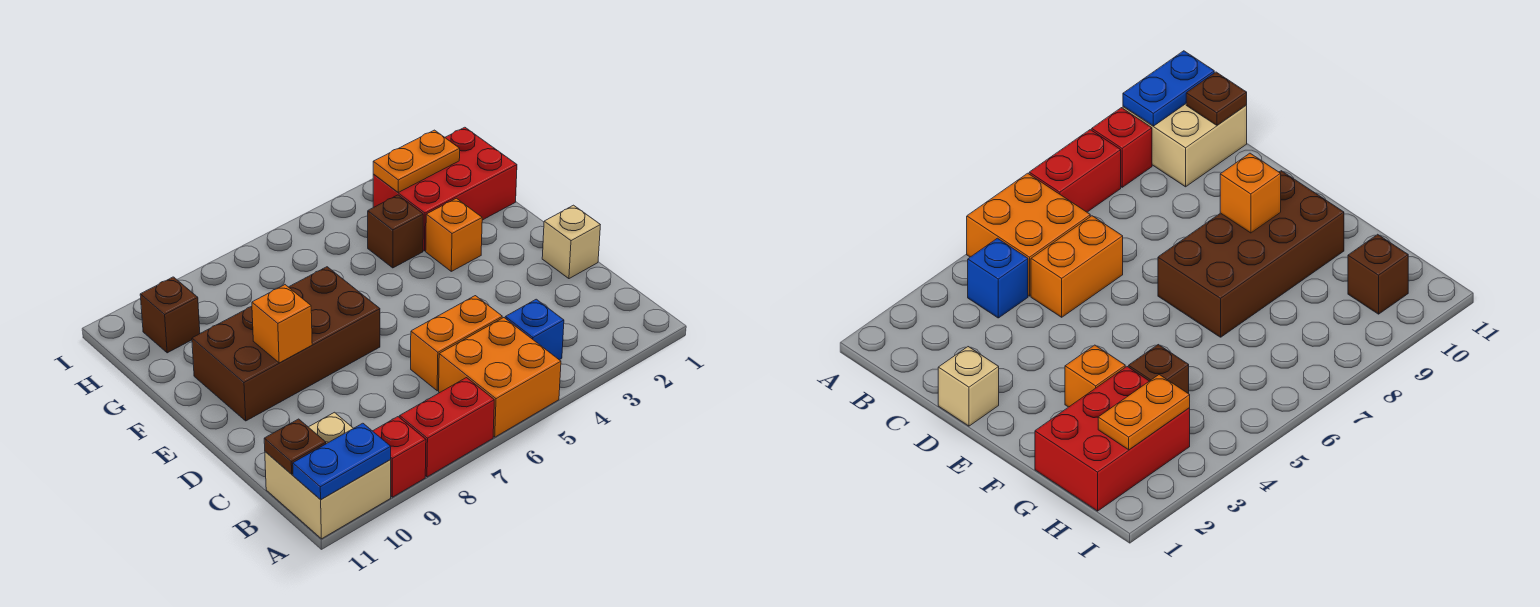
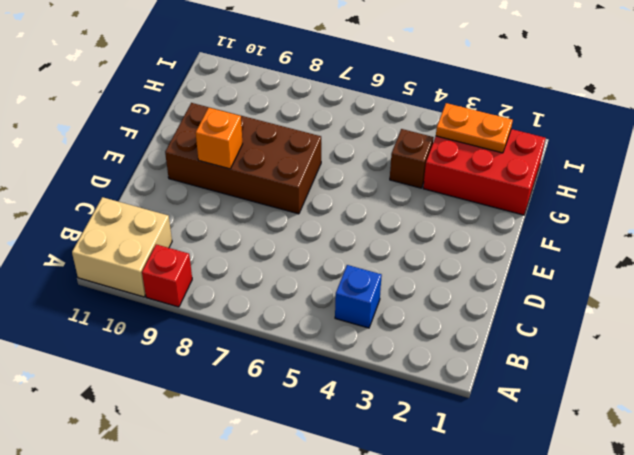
none -> orange brick A5:B6 level 1
none -> red brick A7:A8 level 1
none -> orange brick C5:C6 level 1

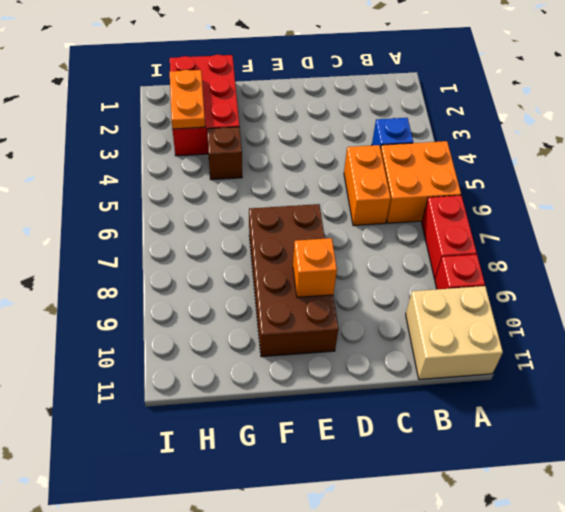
none -> tan brick D1 level 1
none -> orange brick F3 level 1
none -> brown brick H10 level 1

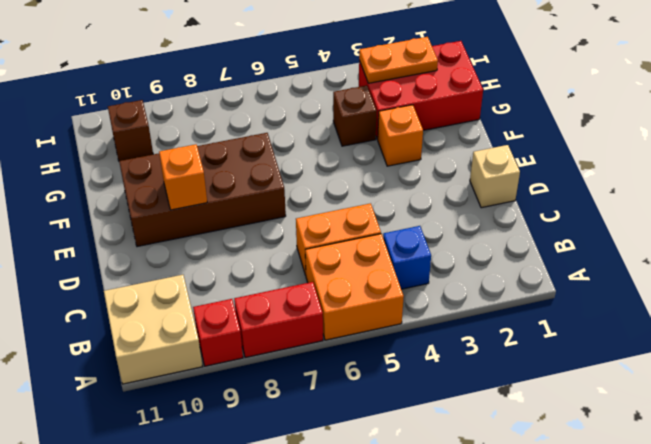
none -> blue plate A10:A11 level 2
none -> brown plate B11 level 2

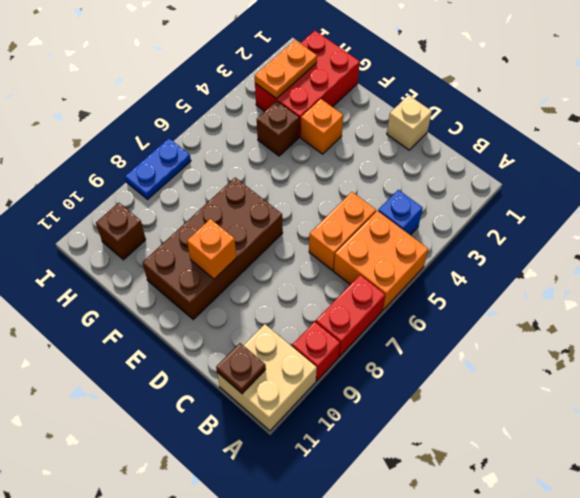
blue plate I7:I8 level 1 -> blue plate A10:A11 level 2

